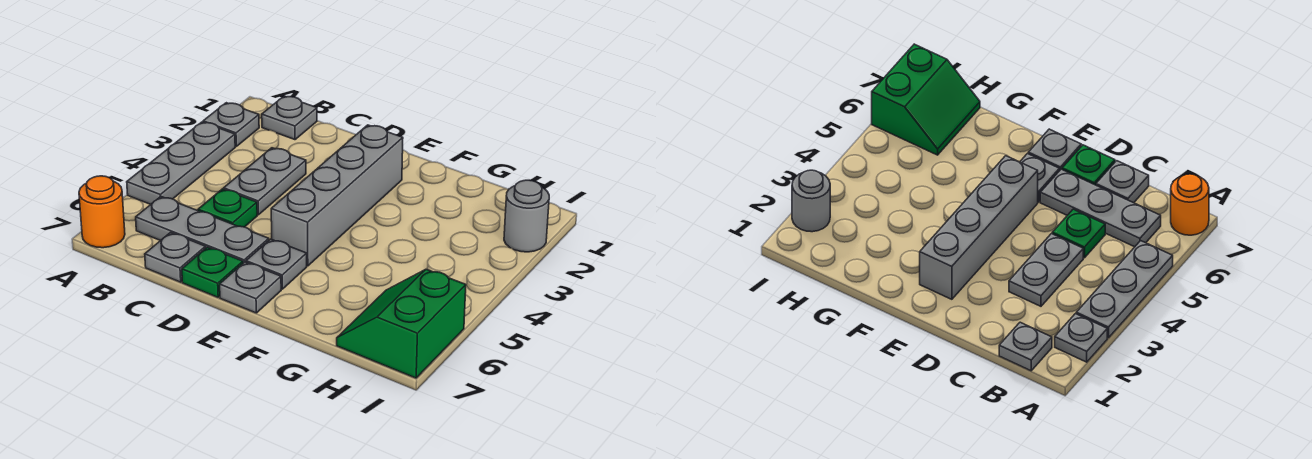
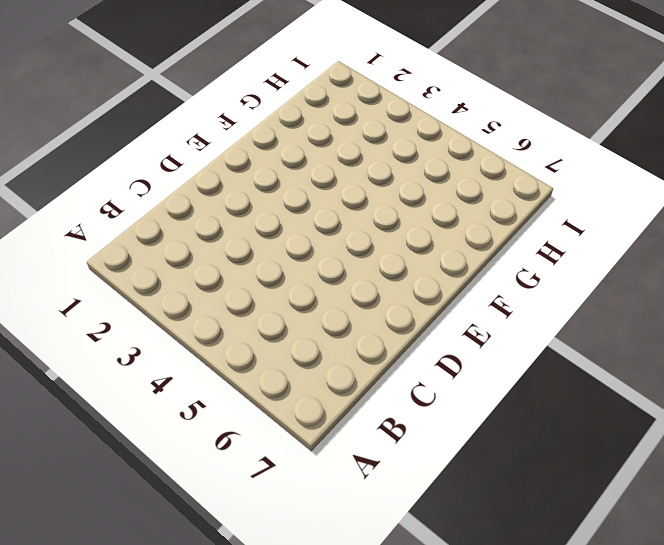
none -> grey plate A2 level 1
none -> grey plate A3:A5 level 1
none -> orange round brick A7 level 1

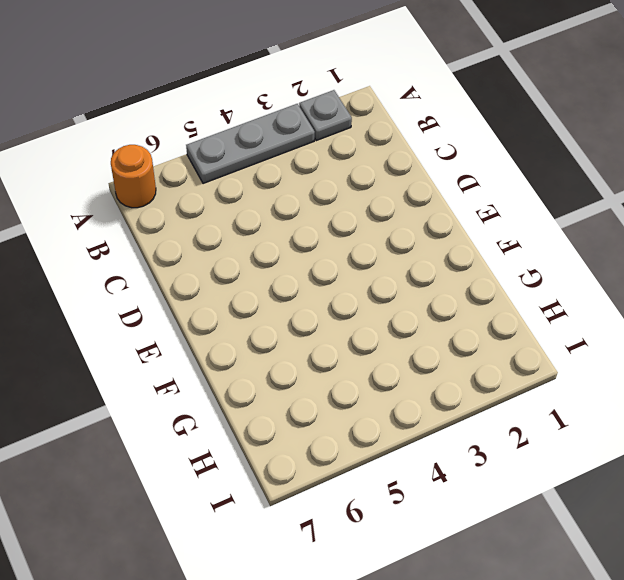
none -> grey plate B1 level 1
none -> grey plate B6:D6 level 1
none -> grey plate C3:C4 level 1

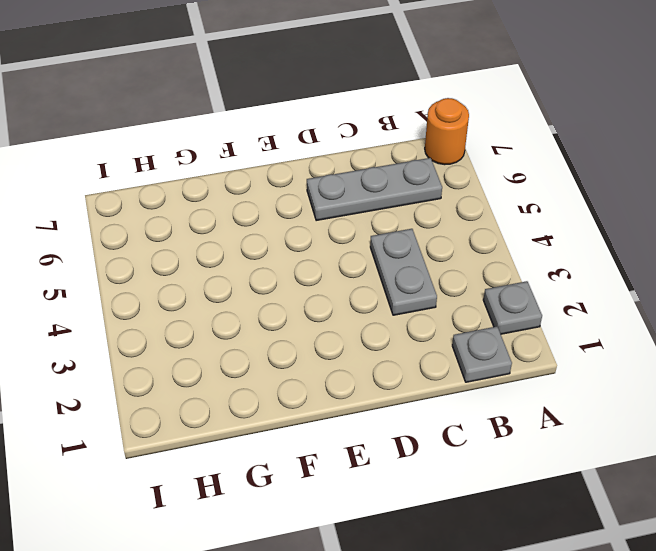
none -> grey plate A3:A5 level 1
none -> green plate C5 level 1
none -> grey plate C7 level 1

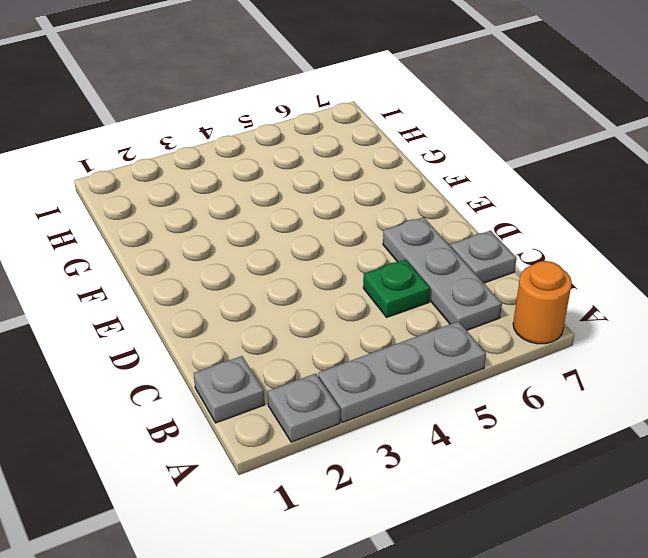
none -> grey plate C3:C4 level 1
none -> green plate D7 level 1
none -> grey brick E2:E5 level 1

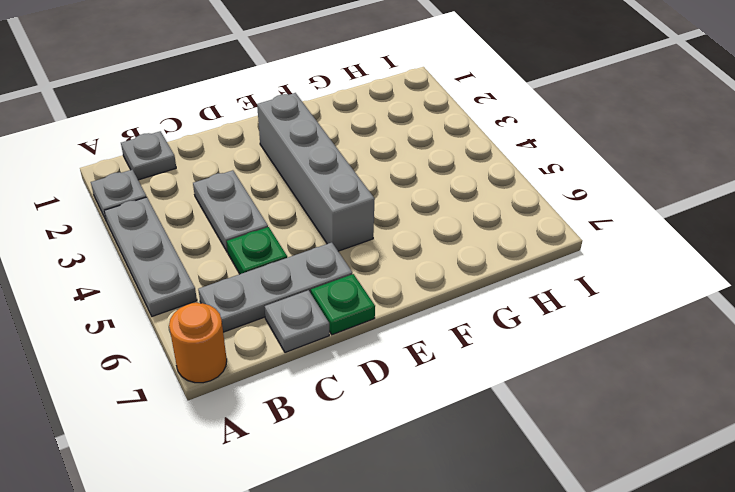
none -> grey plate E6 level 1
none -> grey plate E7 level 1
none -> green slope H6:I7 level 1 top I

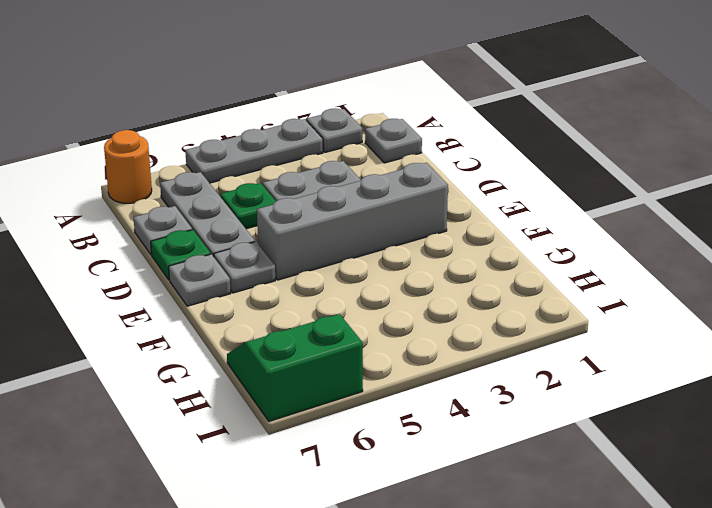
none -> grey round brick I2 level 1

